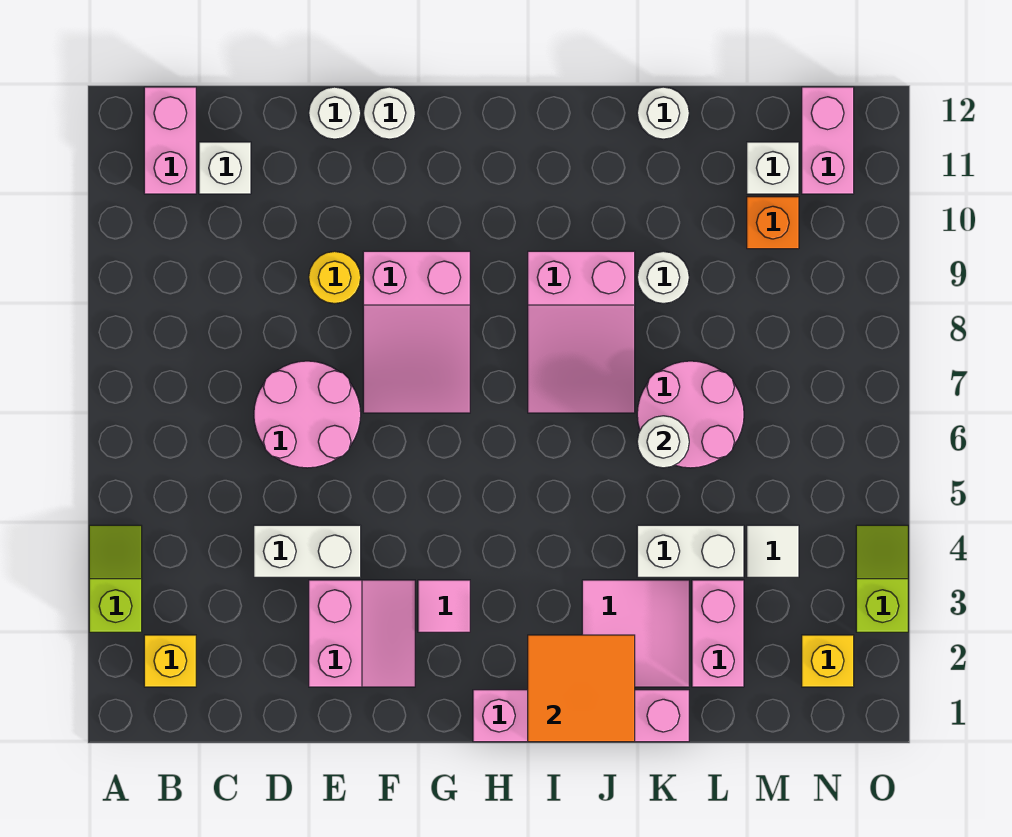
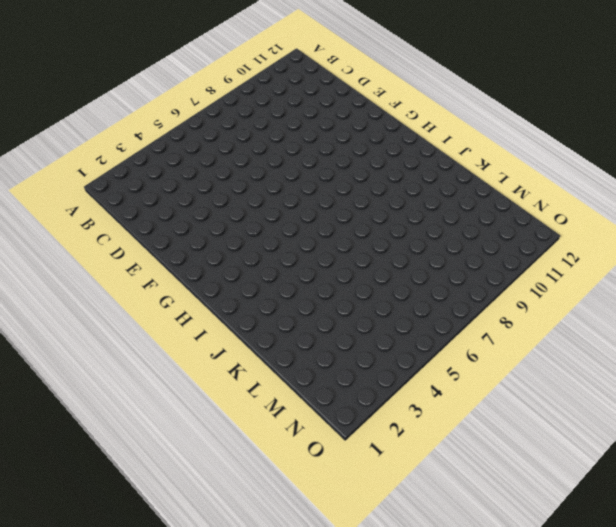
none -> lime slope A3:A4 level 1 top 3
none -> yellow brick B2 level 1
none -> pink brick B11:B12 level 1

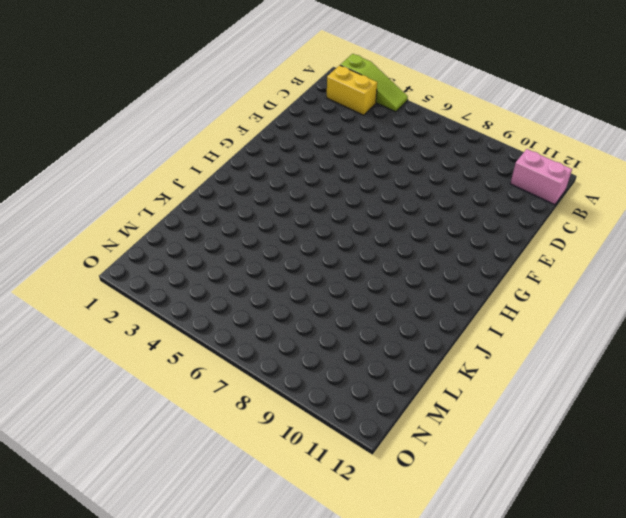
lime slope A2:A4 level 1 top 2 -> lime slope A3:A4 level 1 top 3
yellow brick B2:B3 level 1 -> yellow brick B2 level 1
none -> white brick C11 level 1
none -> white brick D4:E4 level 1
none -> pink round brick D6:E7 level 1

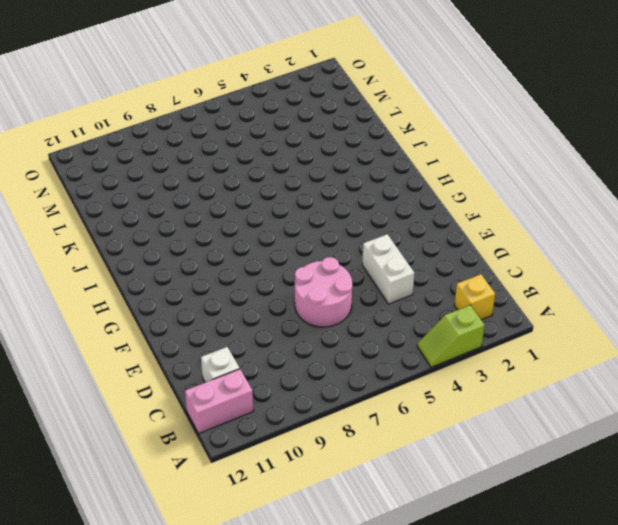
none -> pink slope E2:F3 level 1 top E
none -> yellow round brick E9 level 1
none -> white round brick E12 level 1

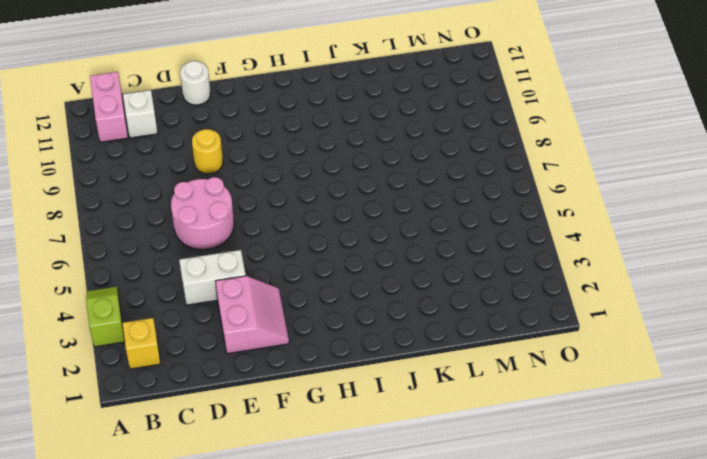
none -> pink slope F7:G9 level 1 top 9
none -> white round brick F12 level 1
none -> pink tile G3 level 1

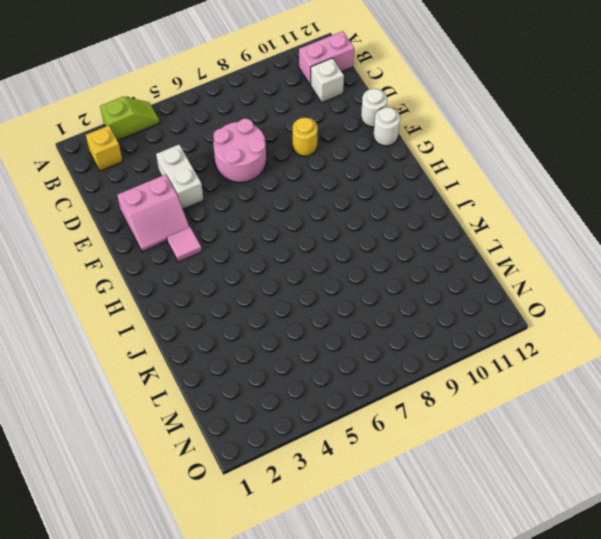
none -> pink slope F7:G9 level 1 top 9
none -> pink brick H1:K1 level 1
none -> pink slope I7:J9 level 1 top 9

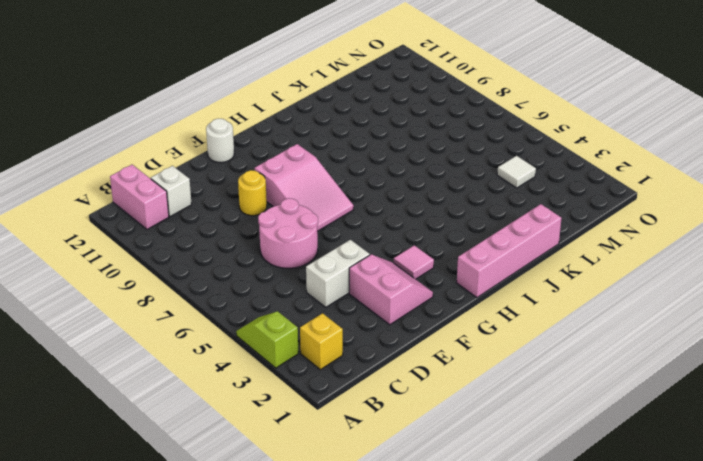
none -> white round brick E12 level 1
none -> pink slope I7:J9 level 1 top 9
none -> pink tile J2:K3 level 1

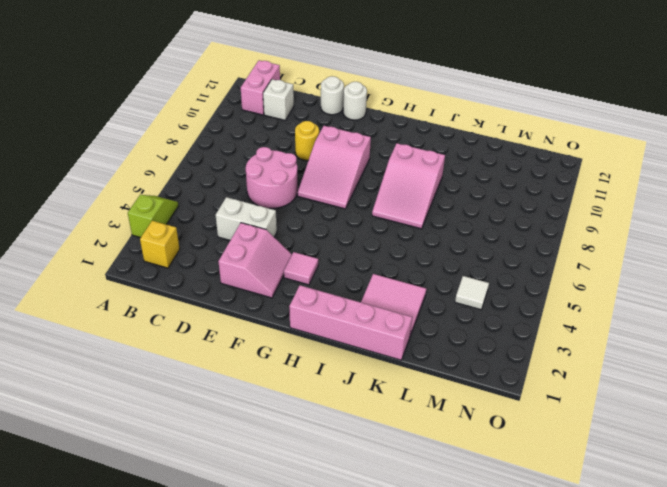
none -> white brick K4:L4 level 1
none -> pink round brick K6:L7 level 1
none -> white round brick K9 level 1

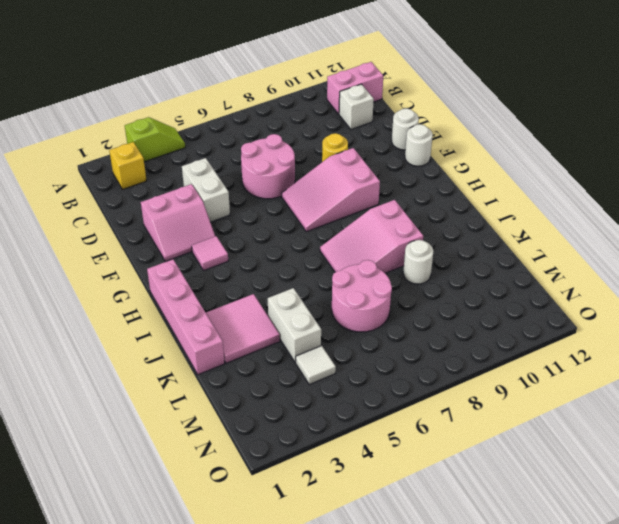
none -> white round brick K12 level 1
none -> pink brick L2:L3 level 1
none -> orange brick M10 level 1

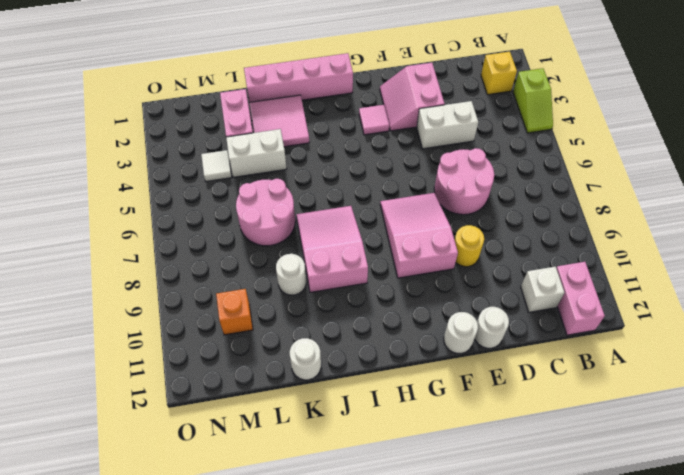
none -> white brick M11 level 1
none -> yellow brick N2 level 1
none -> pink brick N11:N12 level 1

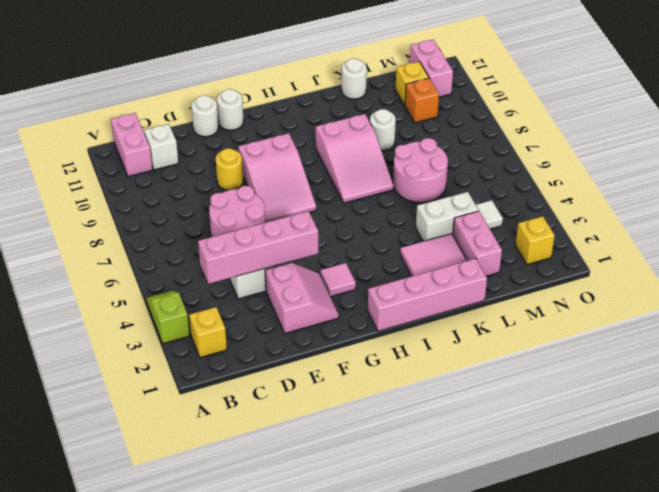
pink brick C4:F4 level 2 -> none
yellow brick M11 level 1 -> white brick M11 level 1
none -> lime slope O3:O4 level 1 top 3
none -> orange tile I1:J2 level 2
none -> white round brick K6 level 2

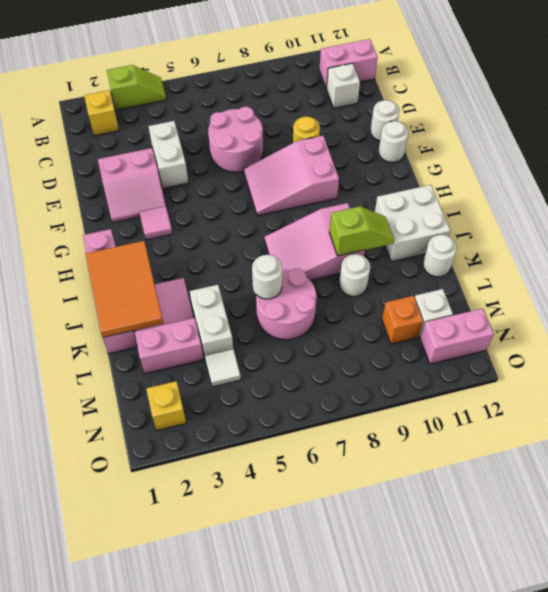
orange tile I1:K2 level 2 -> orange tile I1:J2 level 2
white brick I11:J12 level 1 -> none
lime slope J9:J10 level 2 top 9 -> lime slope O3:O4 level 1 top 3

